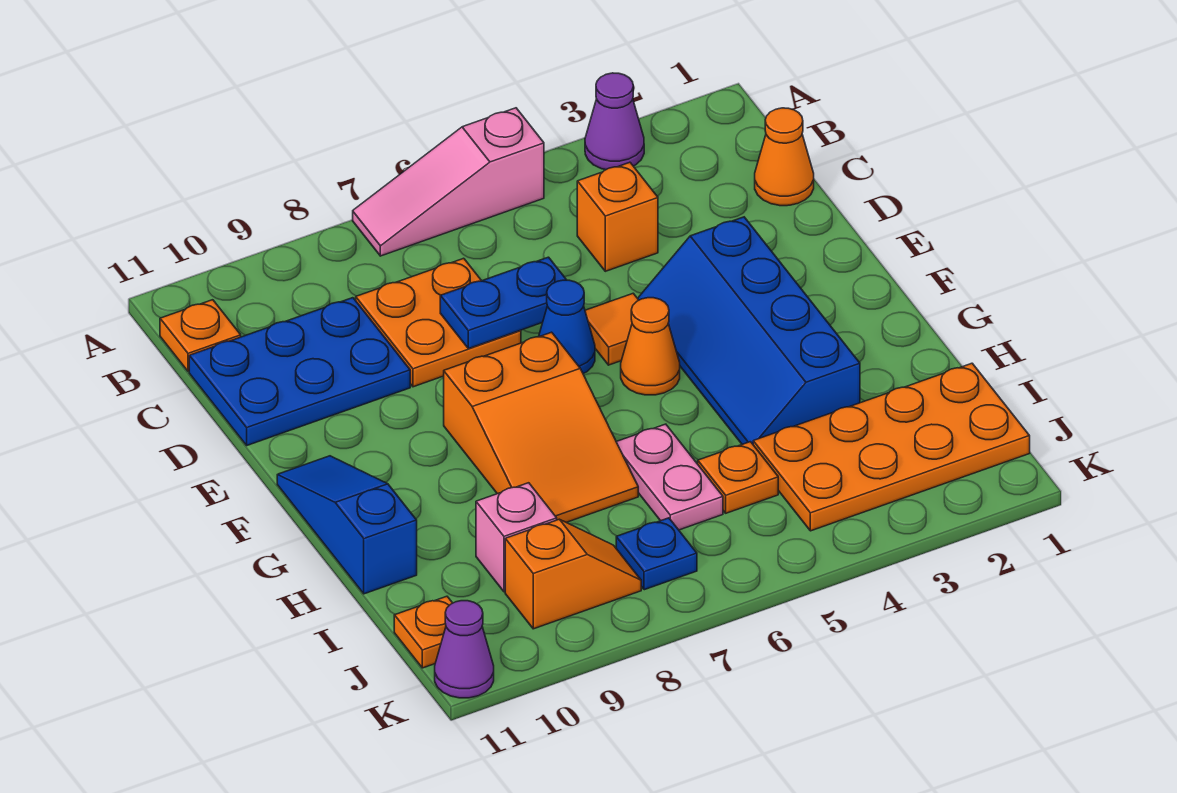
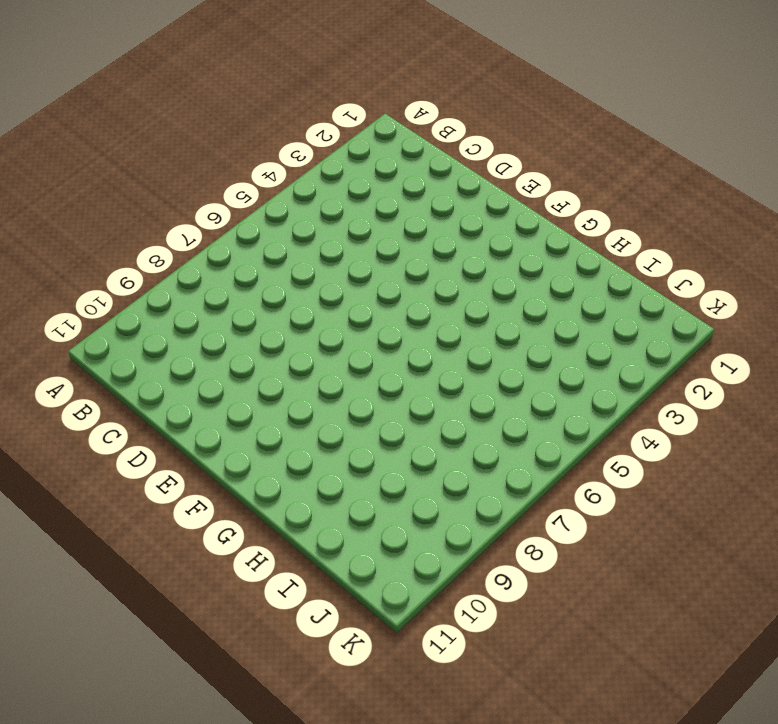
none -> purple cone A3 level 1
none -> pink slope A5:A7 level 1 top 5
none -> orange plate B11 level 1

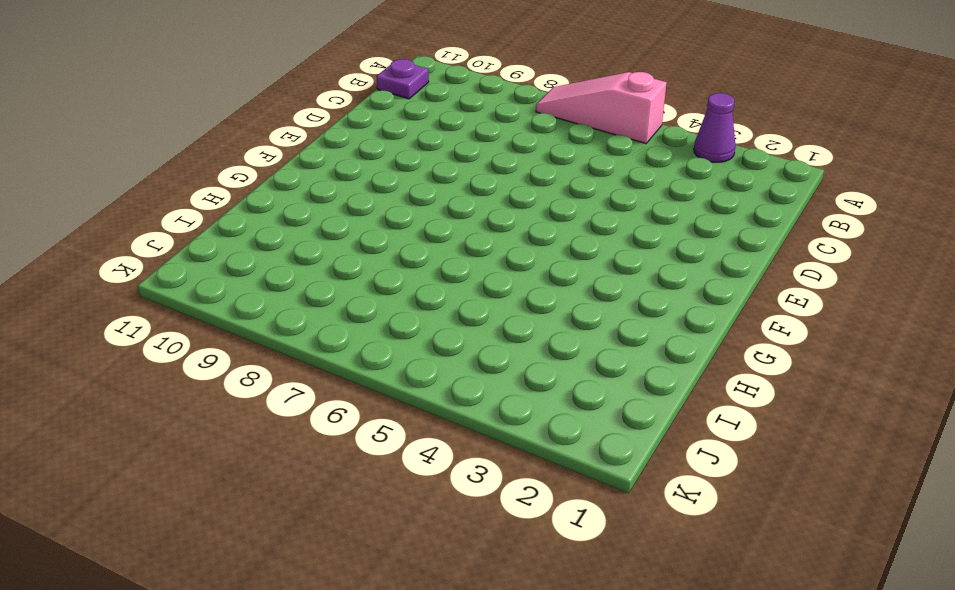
purple plate B11 level 1 -> orange plate B11 level 1
none -> orange cone C1 level 1
none -> orange brick C4 level 1
none -> orange plate C7:D8 level 1

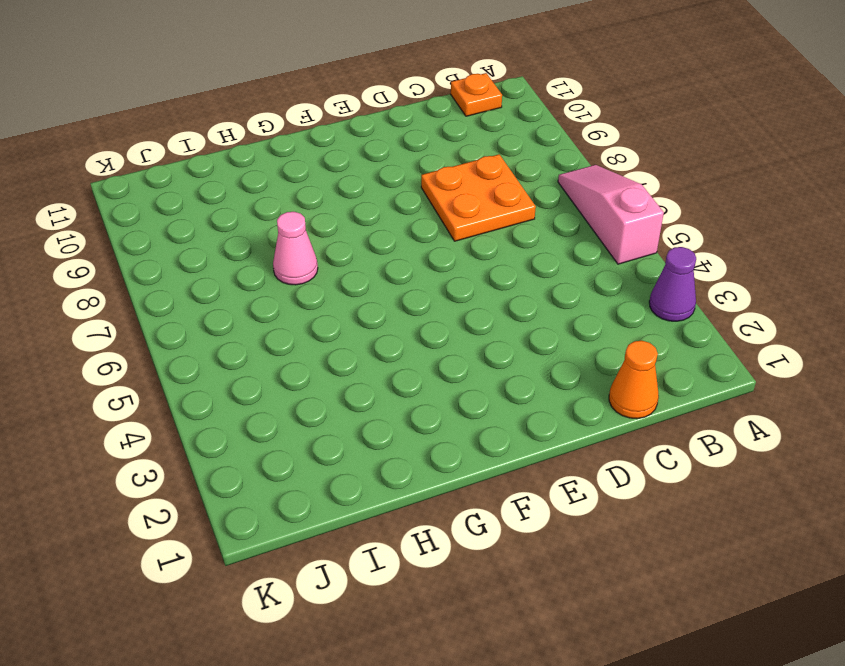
pink cone H7 level 1 -> orange slope F7:H8 level 1 top F
none -> orange brick C4 level 1
none -> blue plate C9:D11 level 1
none -> blue slope E3:H4 level 1 top 3

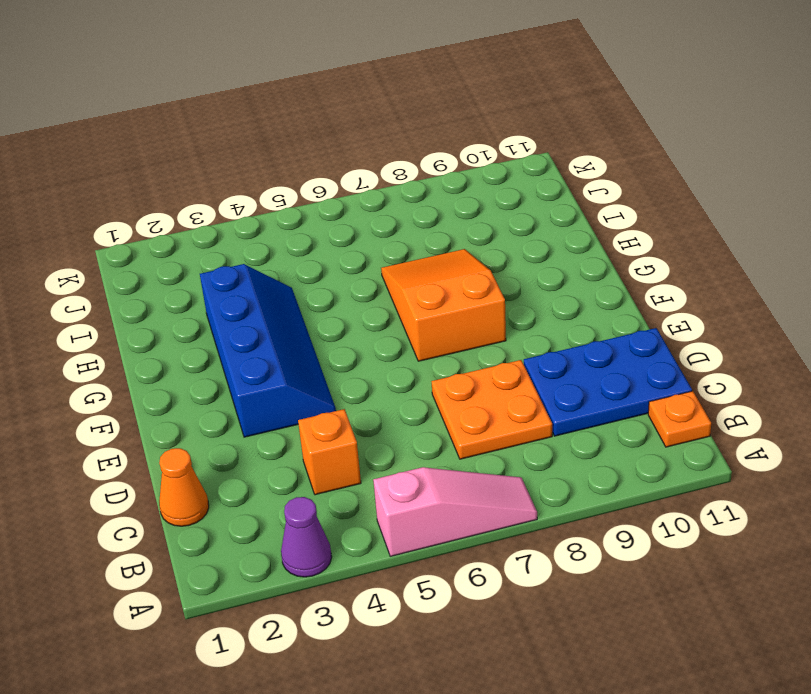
none -> orange tile E5 level 1
none -> blue cone E6 level 1
none -> orange cone F5 level 1

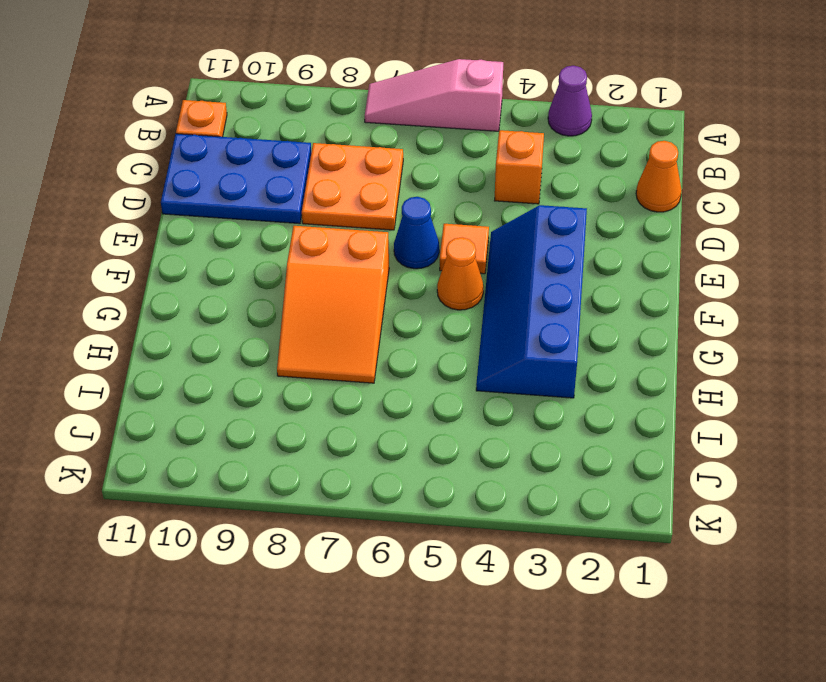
none -> blue slope F11:H11 level 1 top H
none -> pink plate H6:I6 level 1
none -> orange plate I1:J4 level 1

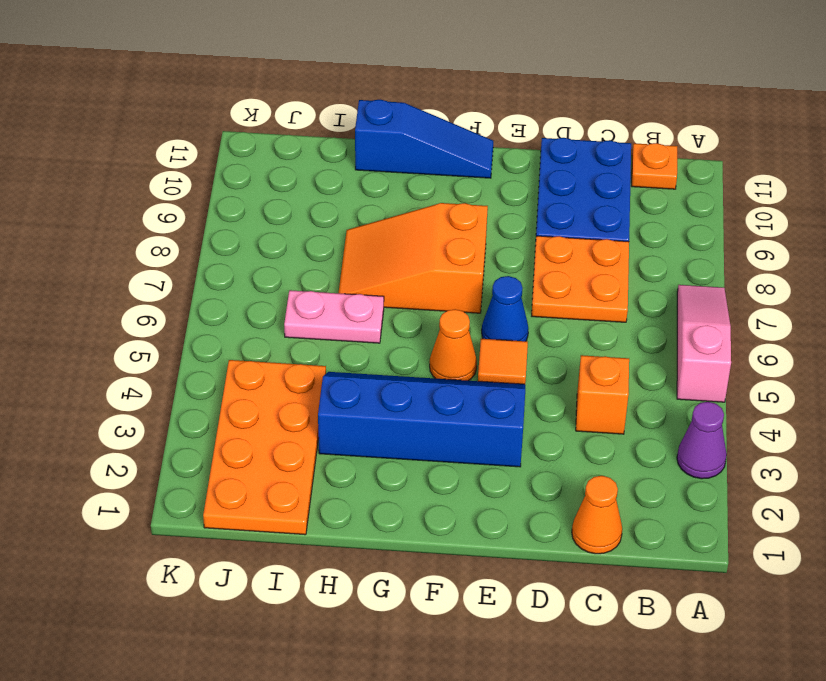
none -> orange plate I5 level 1
none -> pink brick I9 level 1
none -> blue plate J7 level 1

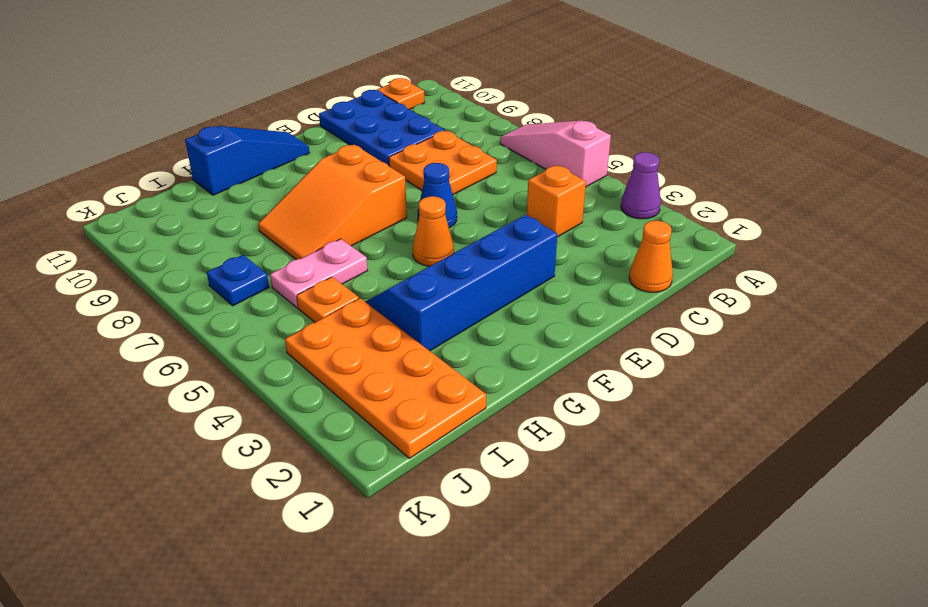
none -> orange tile E5 level 1
none -> pink brick I9 level 1
none -> orange slope J8:J9 level 1 top 9

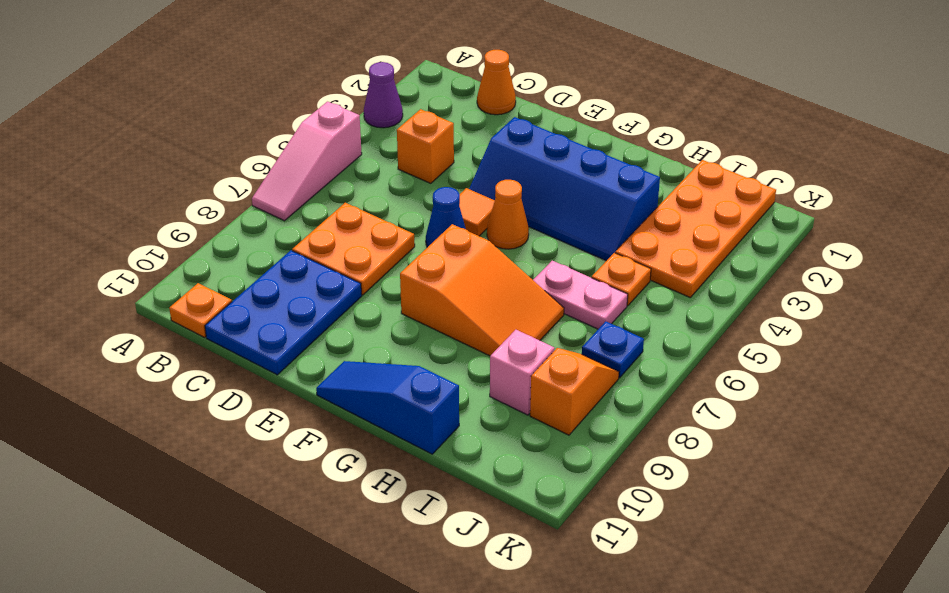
none -> orange plate J11 level 1
none -> purple cone K11 level 1
none -> blue plate D6:D7 level 2

